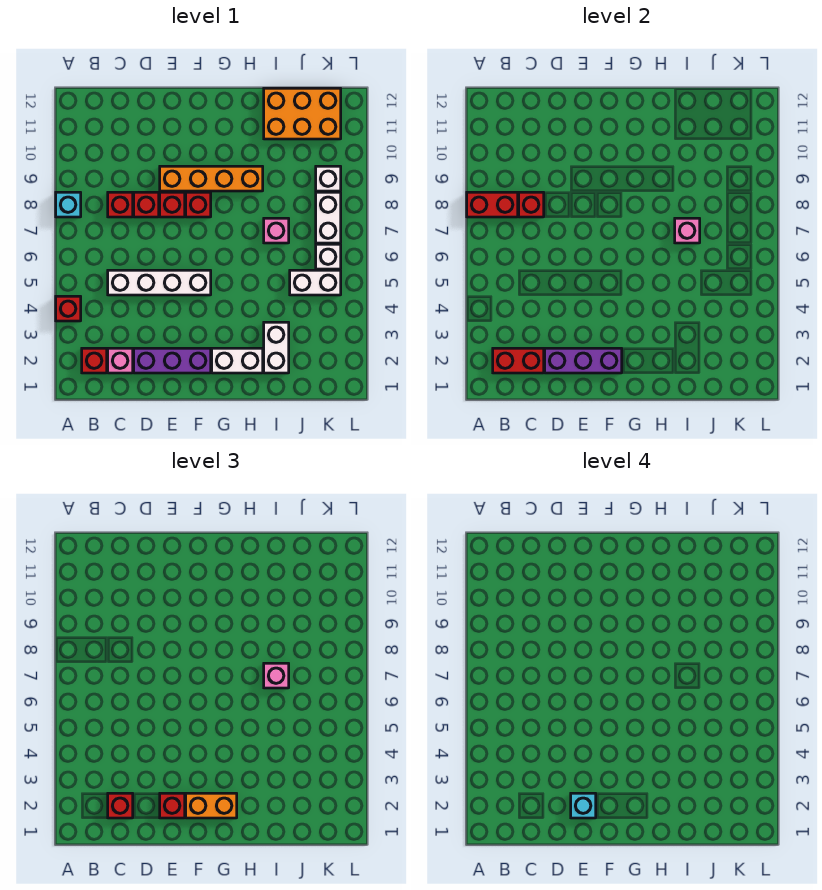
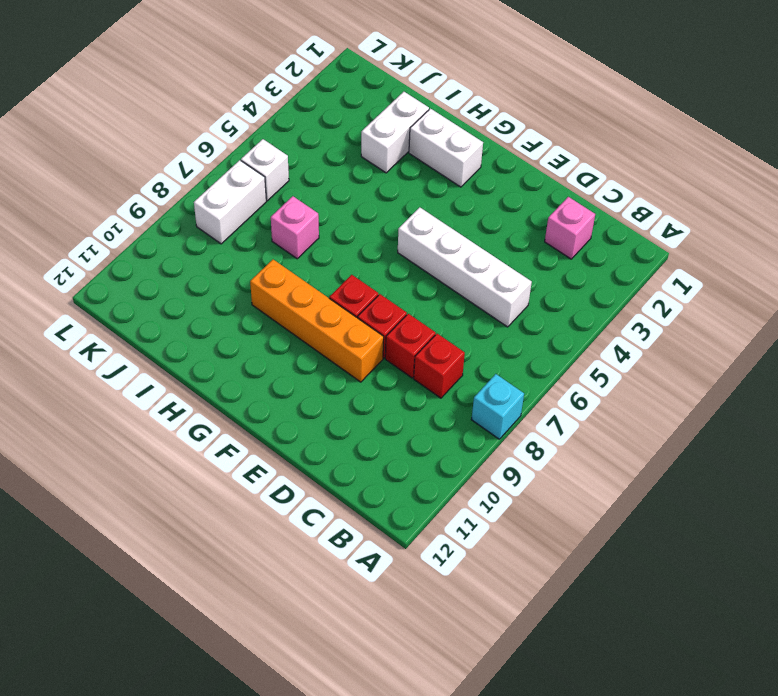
none -> red brick A4 level 1
none -> red brick B2 level 1
none -> purple brick D2:F2 level 1

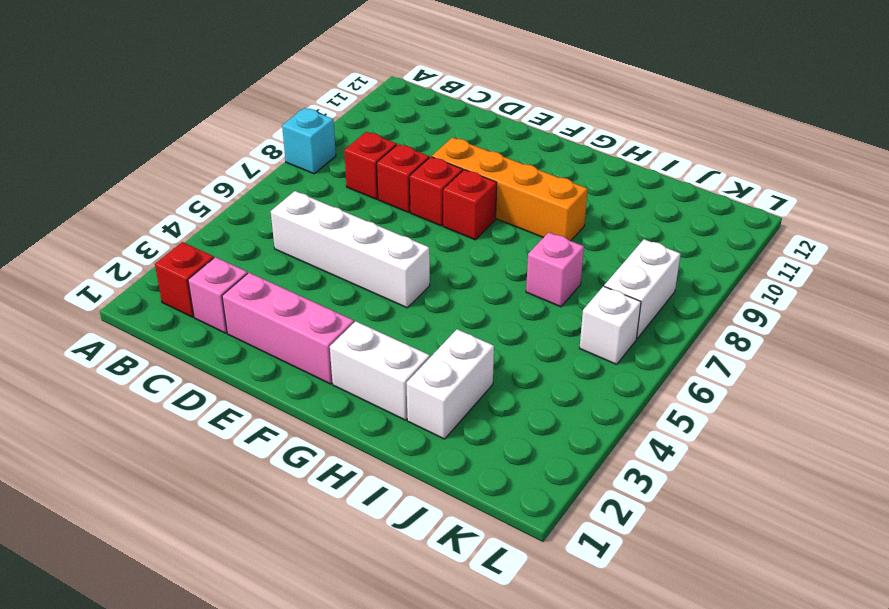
pink brick D2:F2 level 1 -> purple brick D2:F2 level 1
none -> red brick A4 level 1
none -> orange brick I11:K12 level 1
none -> white brick J5:K5 level 1

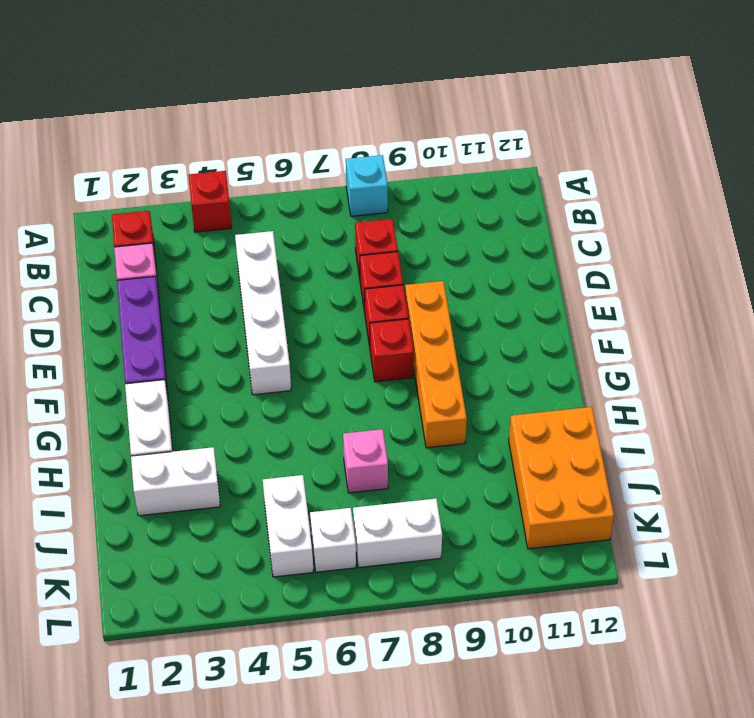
none -> white brick K9 level 1
none -> red brick A8:B8 level 2
none -> red brick B2:C2 level 2

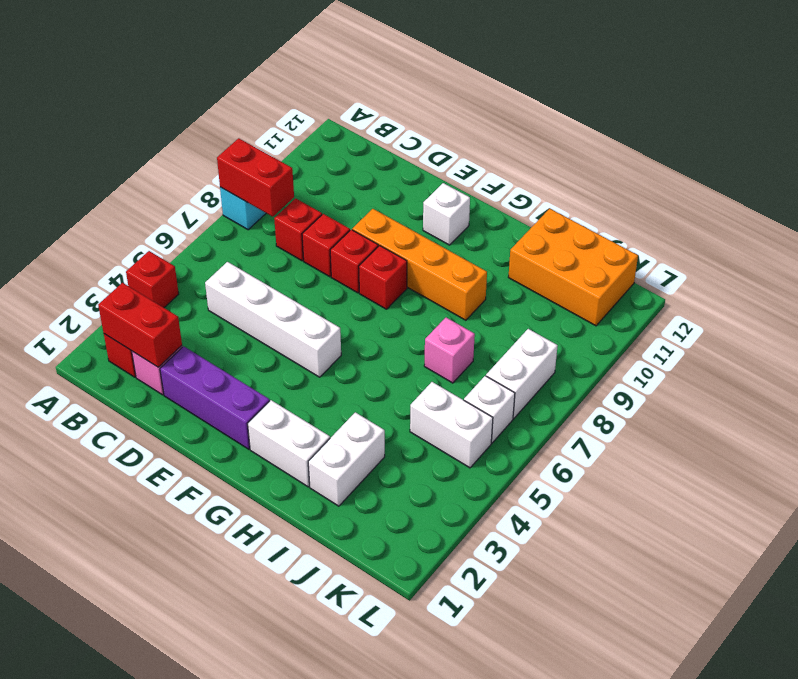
white brick F11 level 1 -> white brick K9 level 1
none -> red brick C8 level 2
none -> purple brick D2:F2 level 2
none -> pink brick I7 level 2

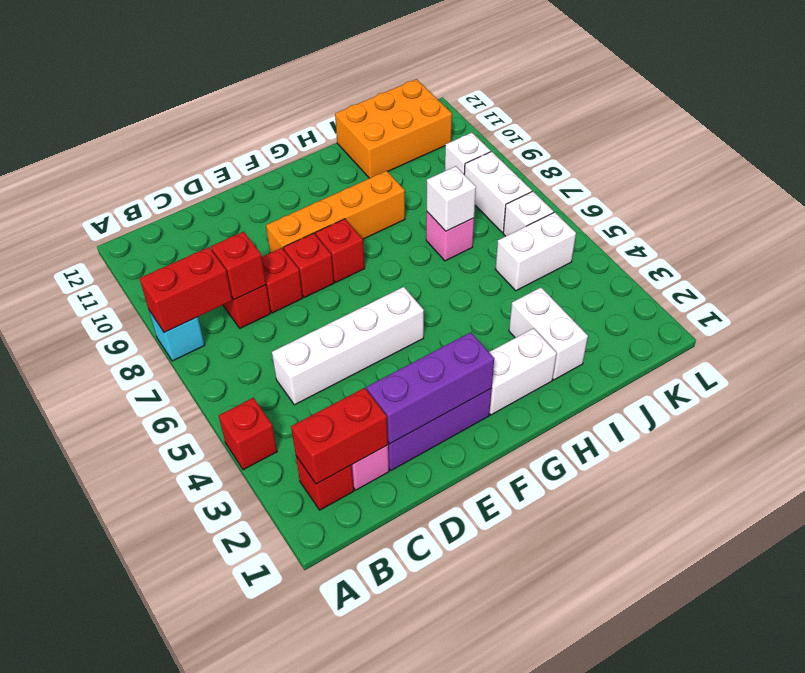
white brick I7 level 2 -> pink brick I7 level 2
none -> red brick C2 level 3
none -> red brick E2 level 3
none -> orange brick F2:G2 level 3

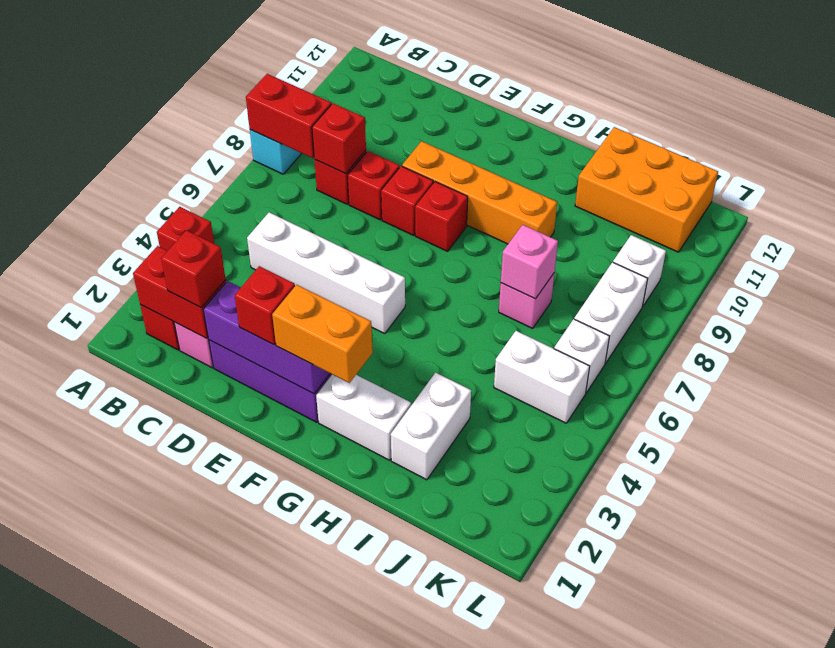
none -> pink brick I7 level 3
none -> cyan brick E2 level 4

